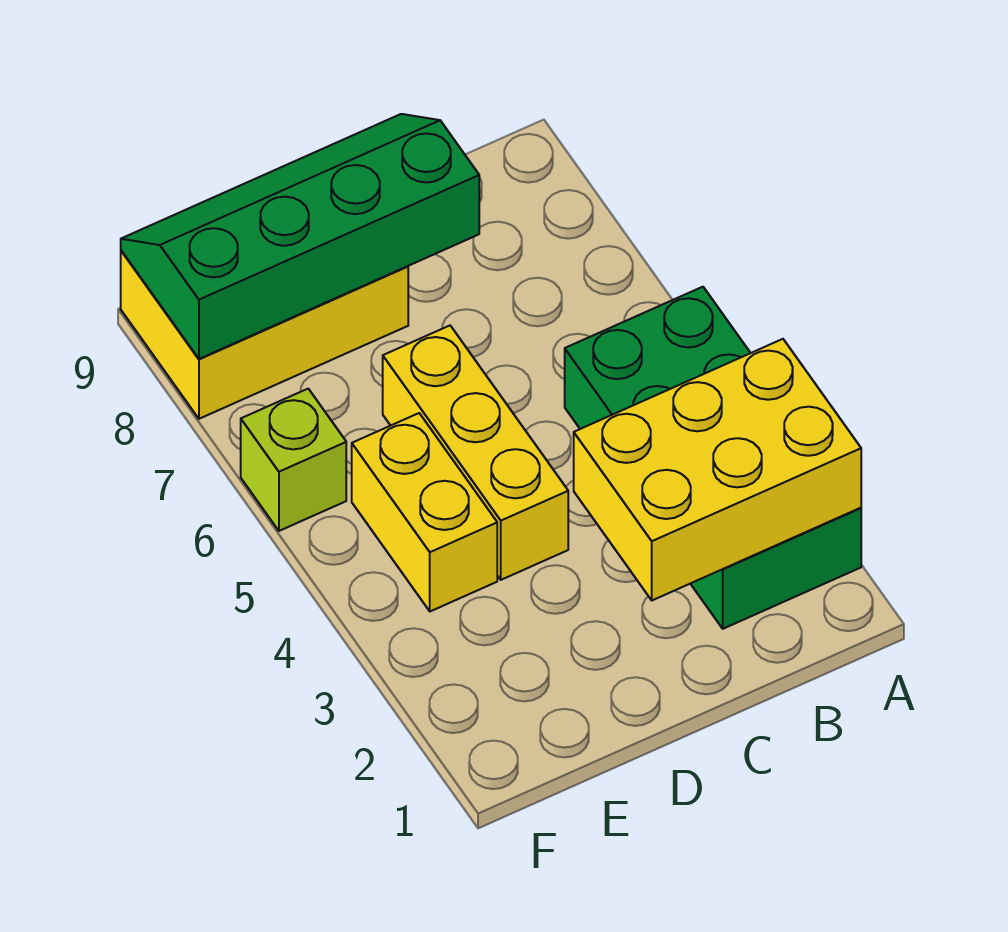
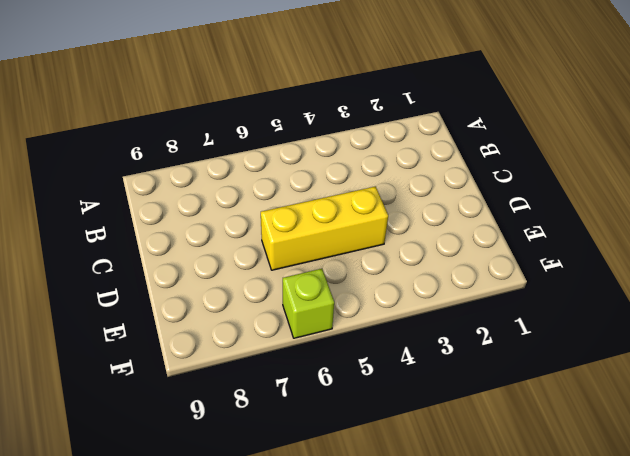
none -> green brick A2:B5 level 1
none -> yellow brick D8:F9 level 1

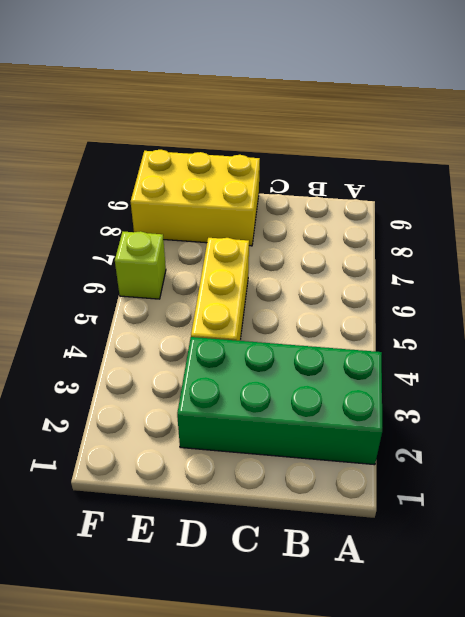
green brick A2:D3 level 1 -> green brick A2:B5 level 1
none -> yellow brick E4:E5 level 1
none -> yellow brick A2:C3 level 2

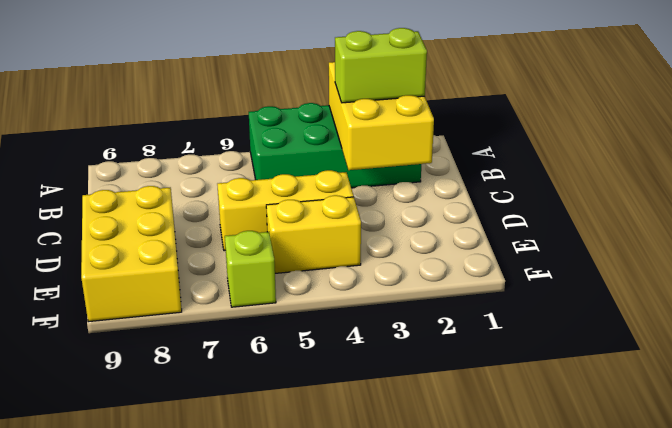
lime brick B2:B3 level 3 -> none
none -> green slope C8:F9 level 2 top 8

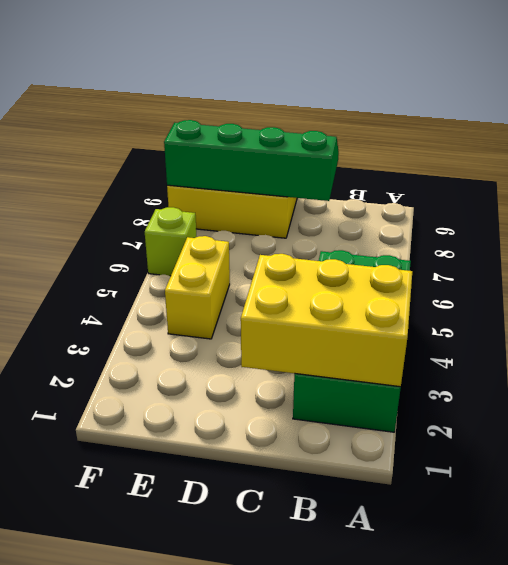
none -> yellow brick D4:D6 level 1

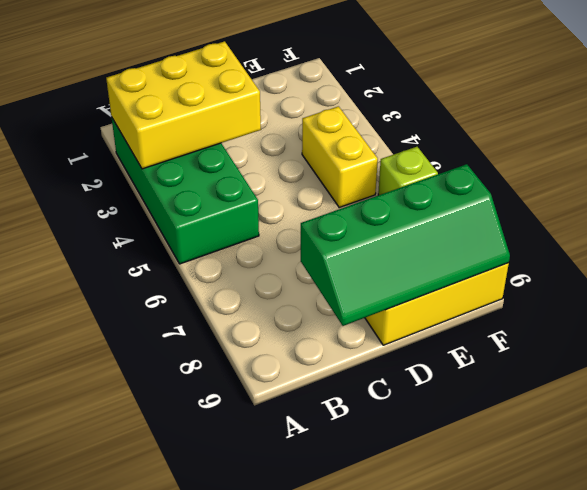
none -> yellow brick D4:D6 level 1

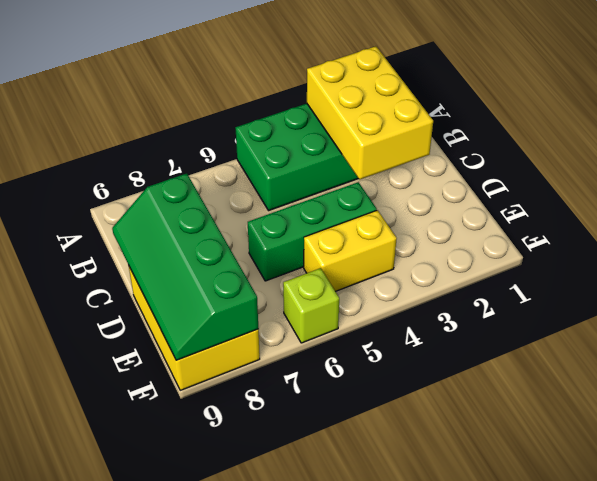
green brick D4:D6 level 1 -> yellow brick D4:D6 level 1

